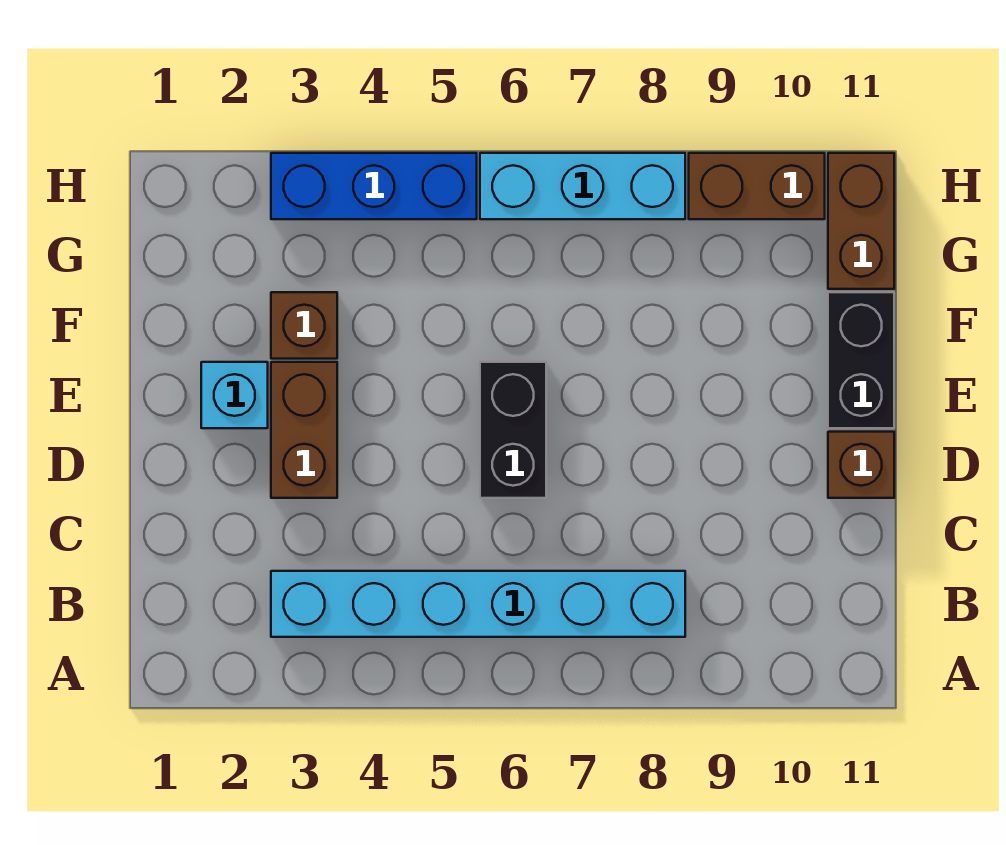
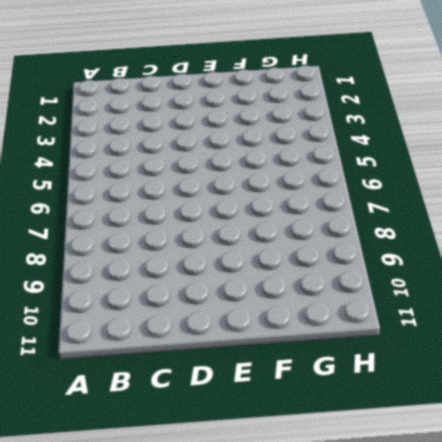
none -> cyan brick B3:B8 level 1
none -> brown brick D3:E3 level 1

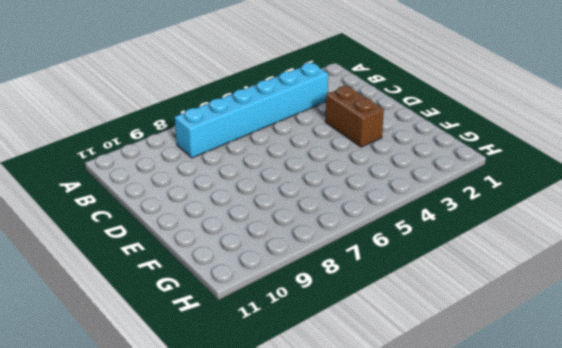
none -> black brick D6:E6 level 1
none -> brown brick D11 level 1

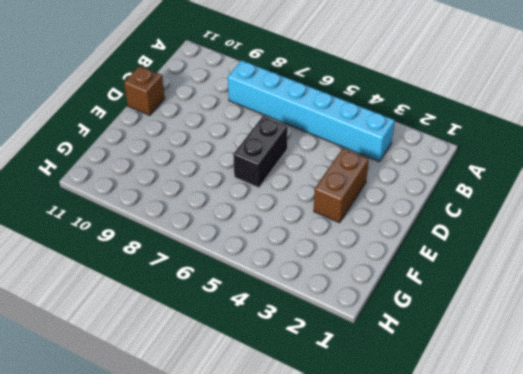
none -> cyan brick E2 level 1
none -> black brick E11:F11 level 1

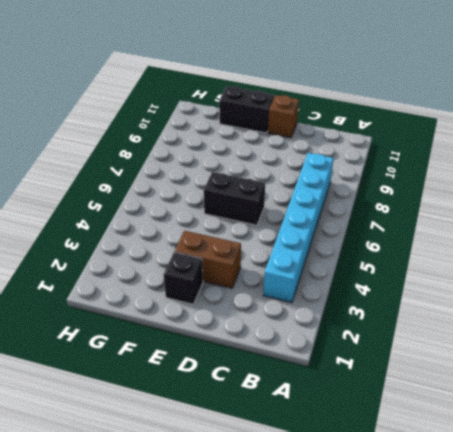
black brick E2 level 1 -> cyan brick E2 level 1
none -> brown brick F3 level 1
none -> brown brick G11:H11 level 1

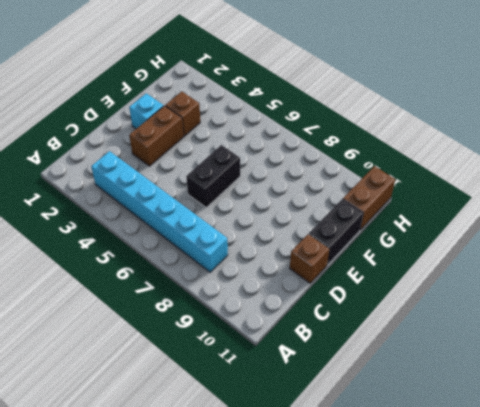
none -> blue brick H3:H5 level 1
none -> cyan brick H6:H8 level 1

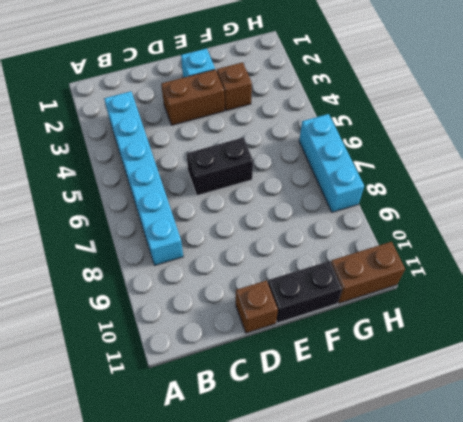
none -> blue brick H3:H5 level 1
none -> brown brick H9:H10 level 1

